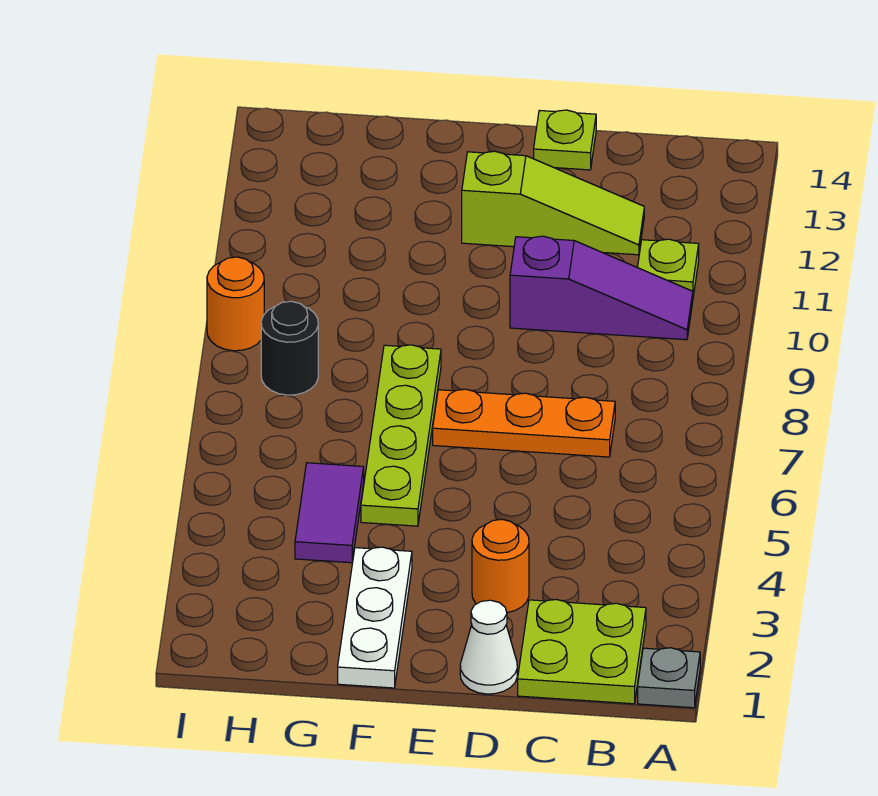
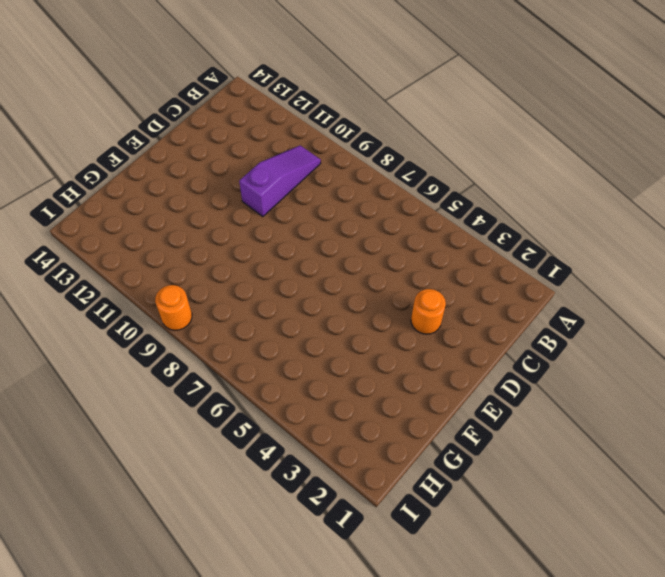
none -> grey plate A1 level 1
none -> lime plate B1:C2 level 1
none -> lime plate B11 level 1

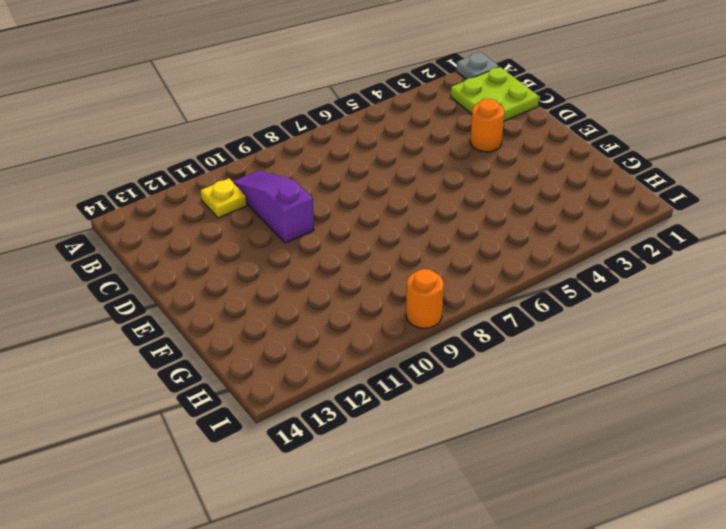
yellow plate B11 level 1 -> lime plate B11 level 1
none -> orange plate C7:E7 level 1
none -> lime slope C12:E12 level 1 top E
none -> white cone D1 level 1

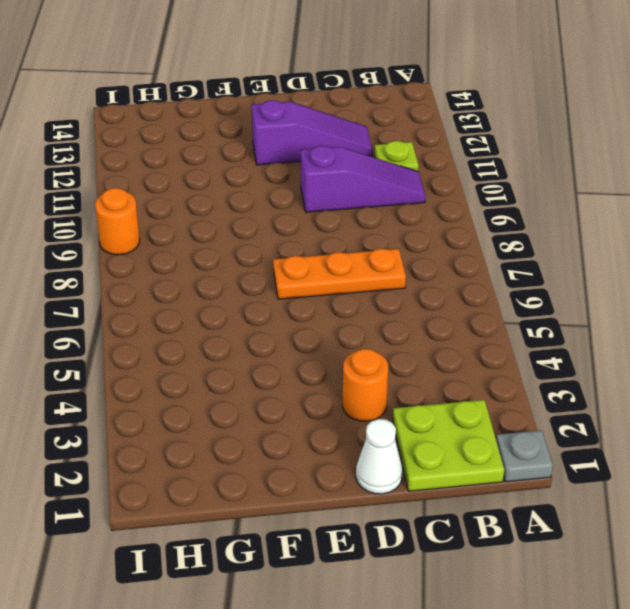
purple slope C12:E12 level 1 top E -> lime slope C12:E12 level 1 top E
none -> lime plate D14 level 1
none -> white plate F1:F3 level 1
none -> lime plate F5:F8 level 1

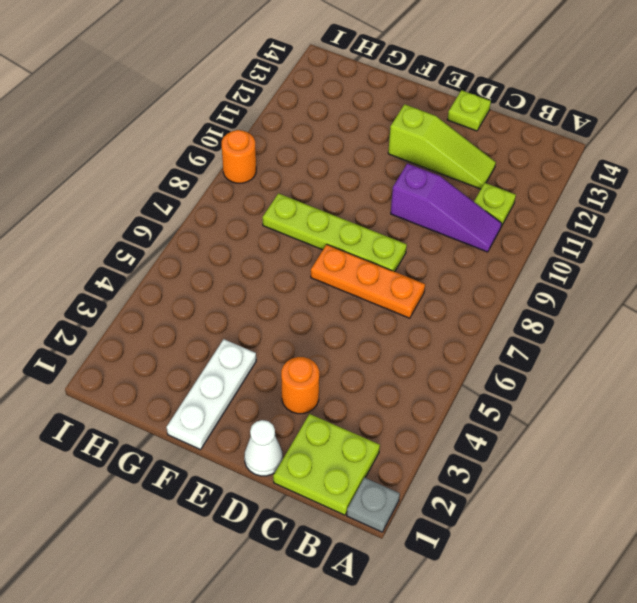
lime plate D8:G8 level 1 -> lime plate F5:F8 level 1
none -> purple tile G4:G5 level 1
none -> black round brick H8 level 1

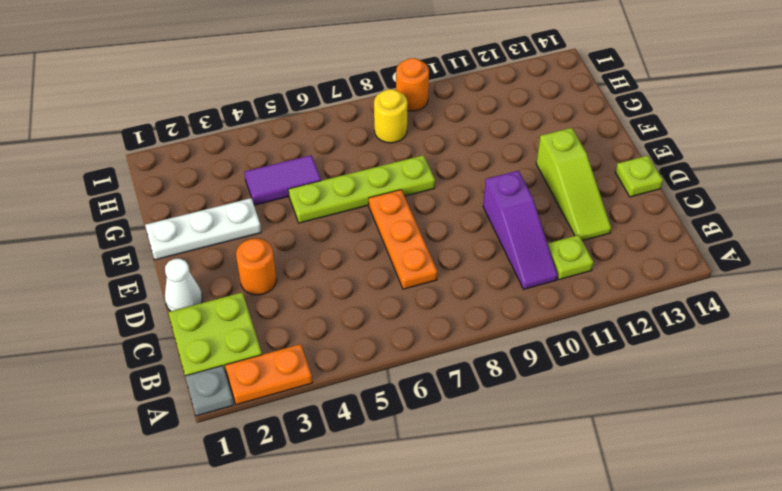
orange plate A2:A3 level 1 -> none
yellow round brick H8 level 1 -> black round brick H8 level 1

